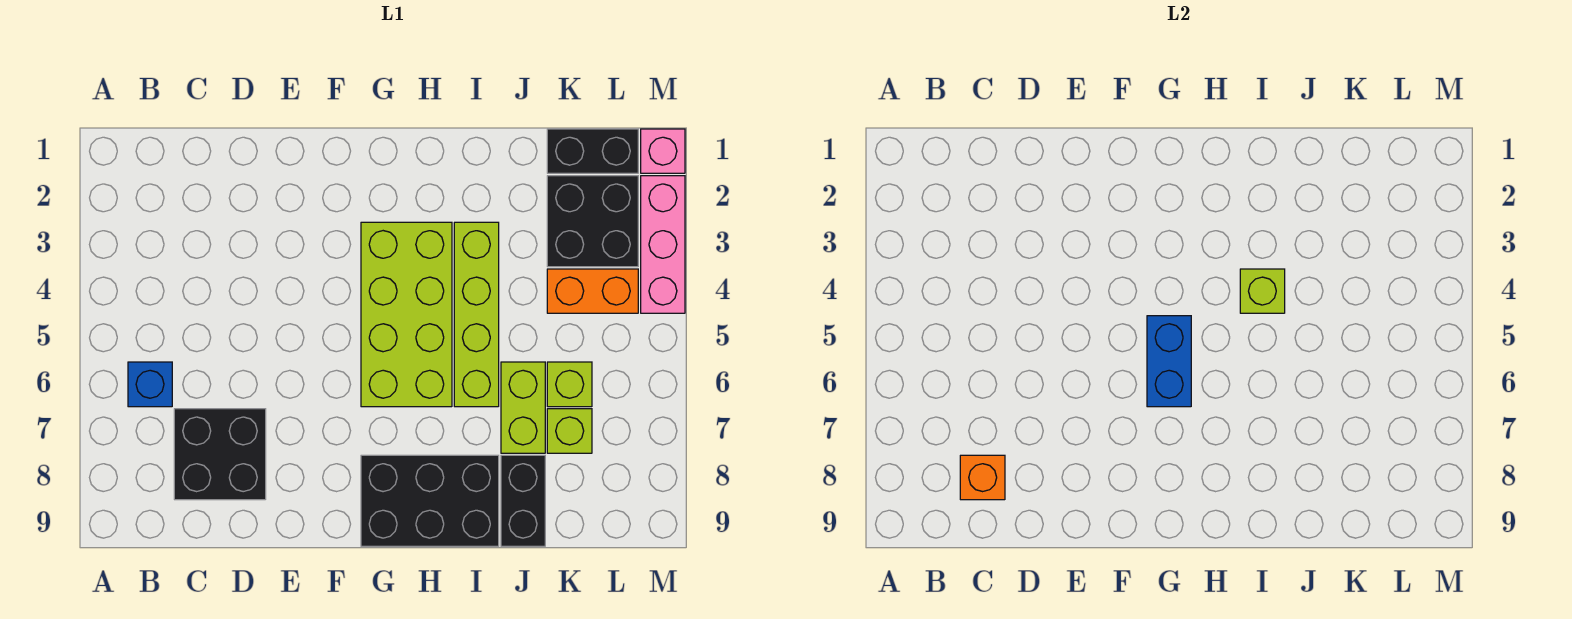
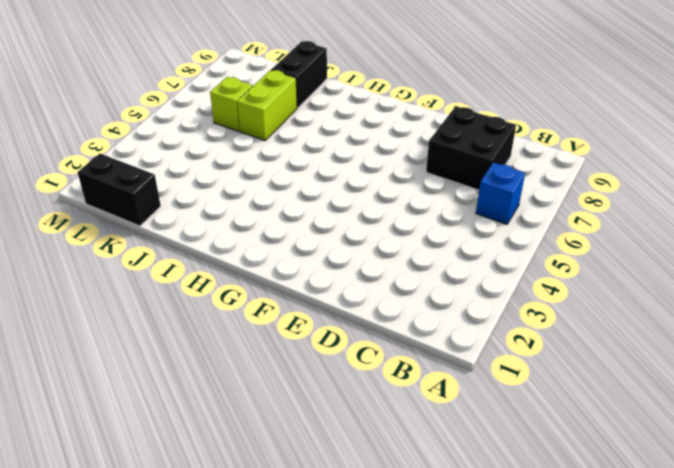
none -> lime brick G3:H6 level 1
none -> black brick G8:I9 level 1
none -> lime brick I3:I6 level 1

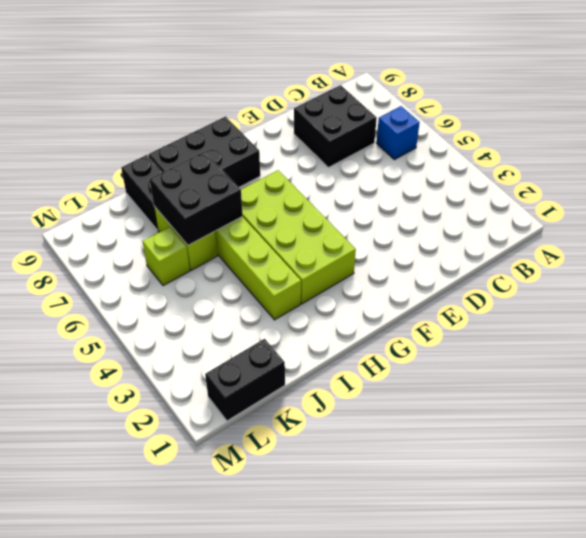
black brick I6:J7 level 2 -> black brick K2:L3 level 1
none -> orange brick K4:L4 level 1
none -> lime brick K7 level 1
none -> pink brick M1 level 1

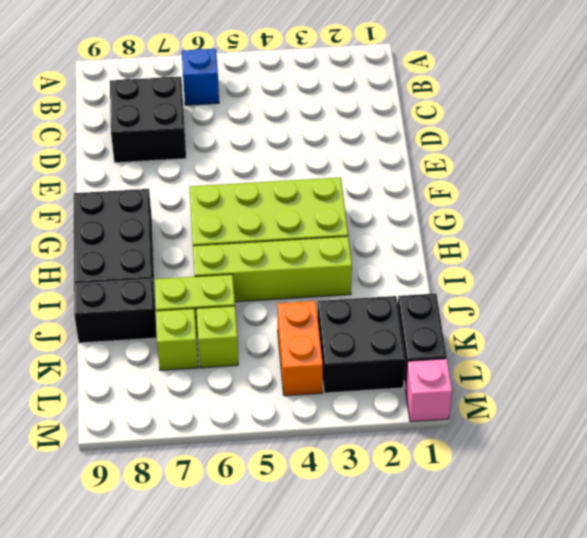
none -> pink brick M2:M4 level 1
none -> orange brick C8 level 2
none -> blue brick G5:G6 level 2

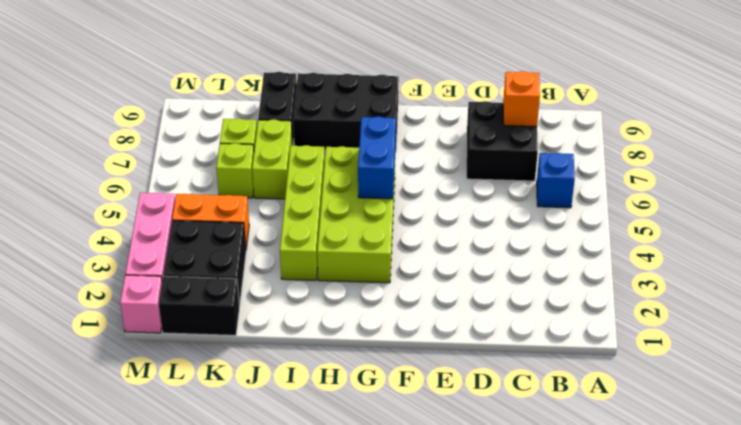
none -> lime brick I4 level 2

